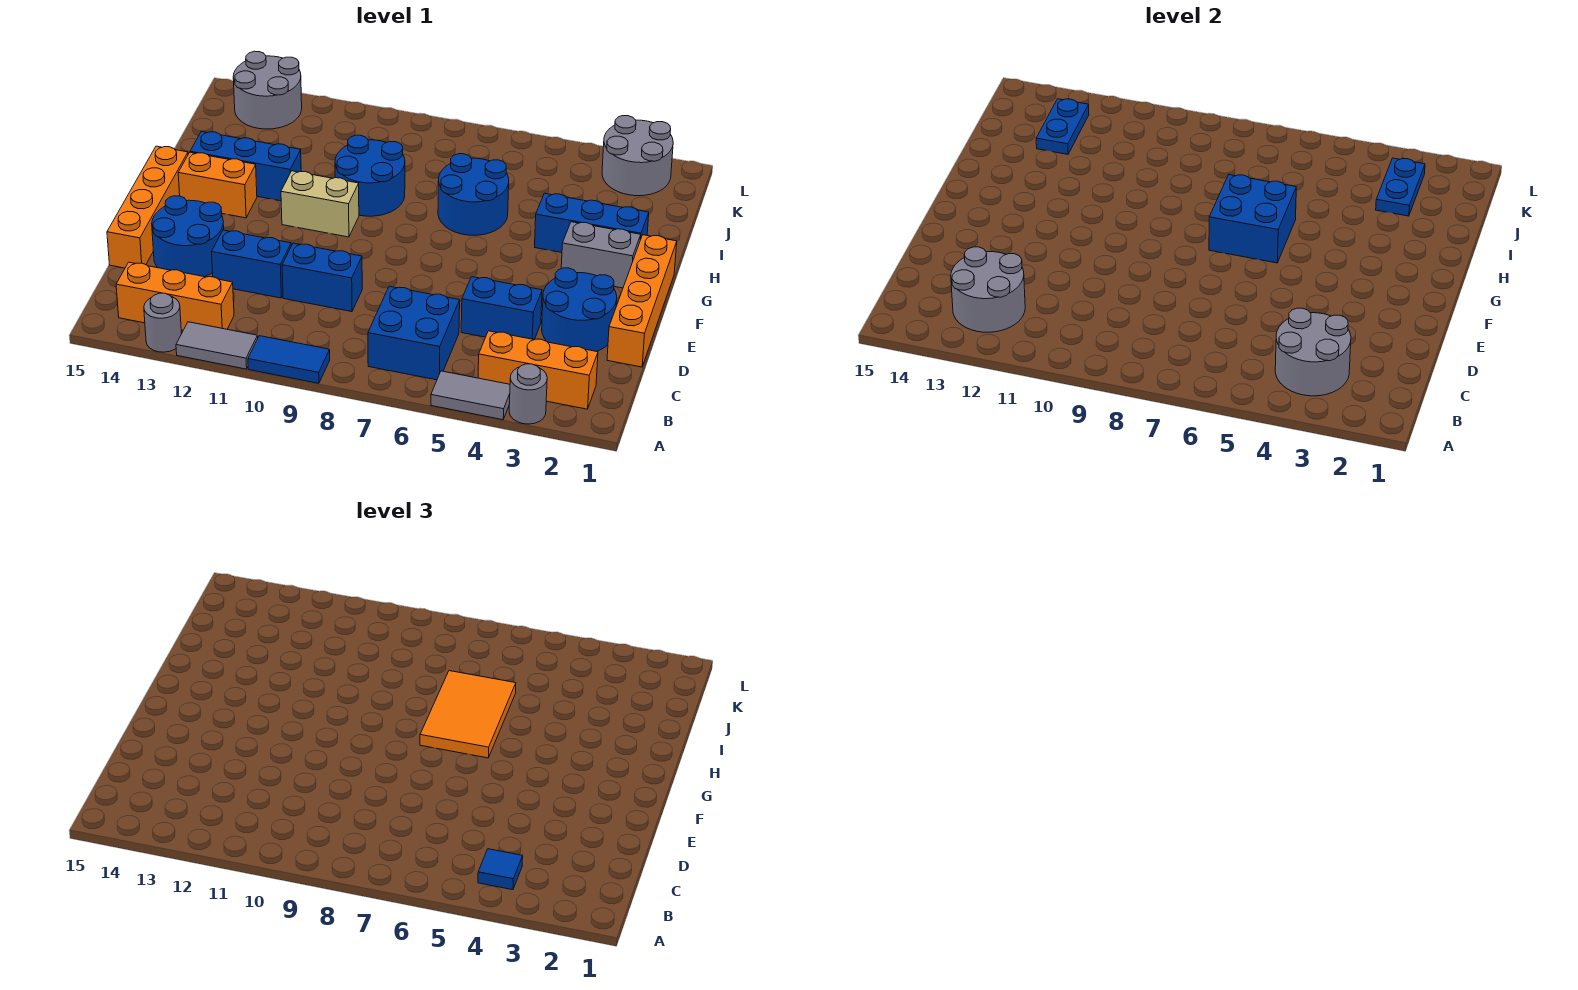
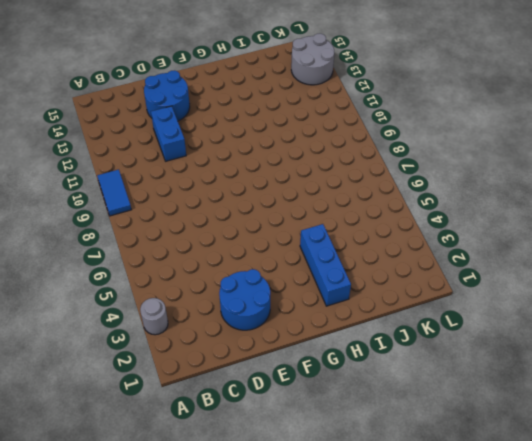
none -> grey tile A4:A5 level 1
none -> grey tile A11:A12 level 1
none -> grey round brick A13 level 1
none -> orange brick B2:B4 level 1

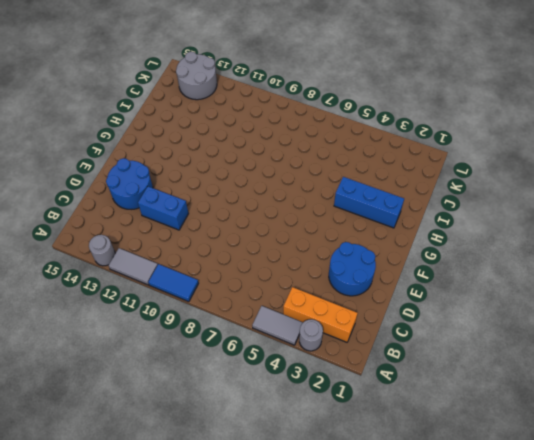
none -> blue brick B6:C7 level 1
none -> orange brick B12:B14 level 1
none -> orange brick D1:G1 level 1
none -> blue brick D4:D5 level 1

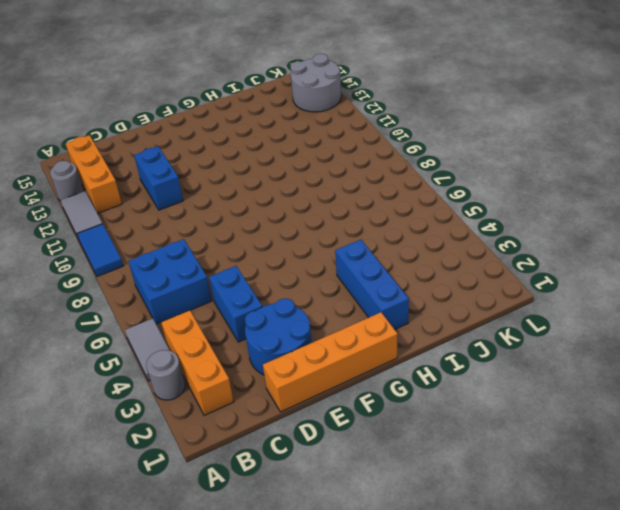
none -> blue brick D9:D10 level 1
none -> blue round brick D13:E14 level 1
none -> orange brick D15:G15 level 1
none -> grey brick G2:G3 level 1

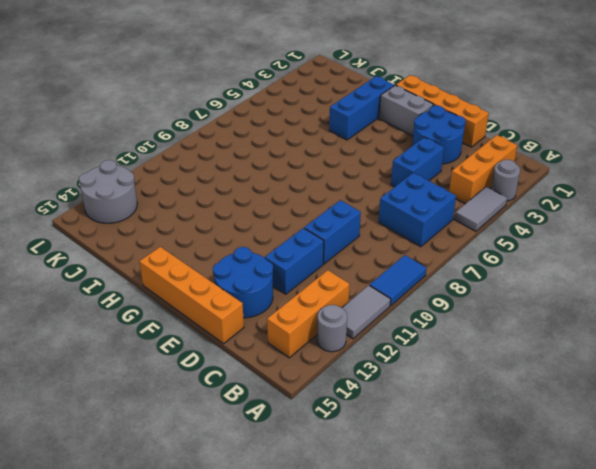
grey brick F2:G2 level 1 -> grey brick G2:G3 level 1
none -> tan brick G10:G11 level 1
none -> orange brick G13:G14 level 1
none -> blue round brick H6:I7 level 1
none -> blue round brick H9:I10 level 1

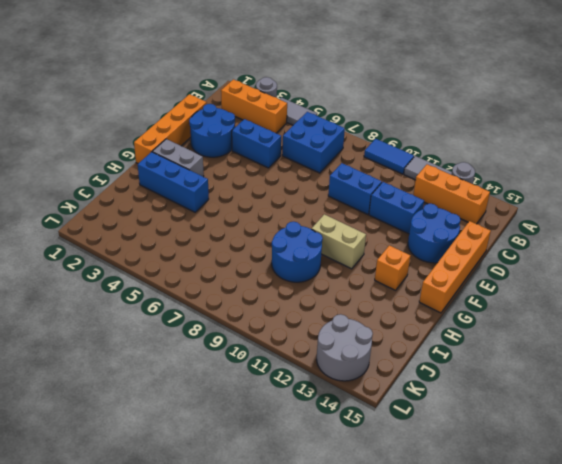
orange brick G13 level 1 -> orange brick G13:G14 level 1
none -> blue round brick H6:I7 level 1
none -> blue brick H12:H14 level 1
none -> grey round brick K2:L3 level 1
none -> grey round brick B3:C4 level 2

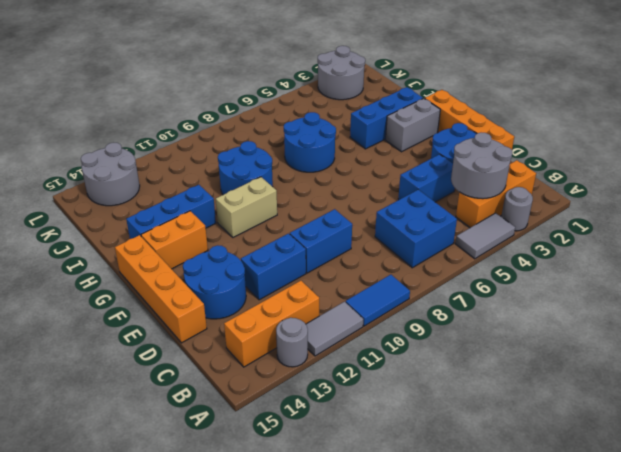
none -> grey round brick B12:C13 level 2
none -> blue brick G6:H7 level 2
none -> blue plate J3:K3 level 2
none -> blue plate J13:K13 level 2

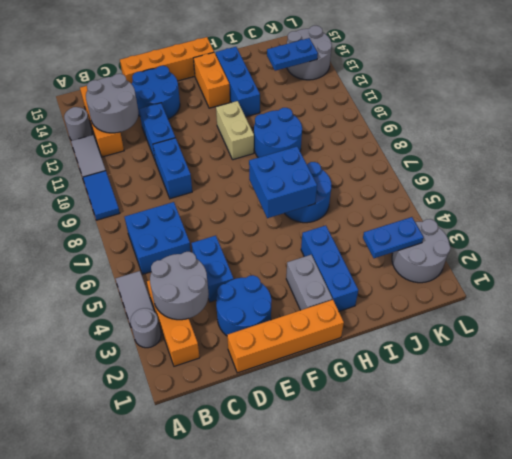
none -> blue tile B4 level 3
none -> orange tile G6:I7 level 3

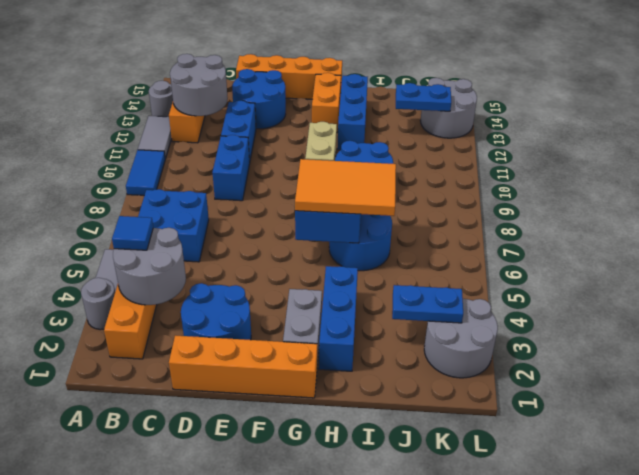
none -> blue brick D4:D5 level 1

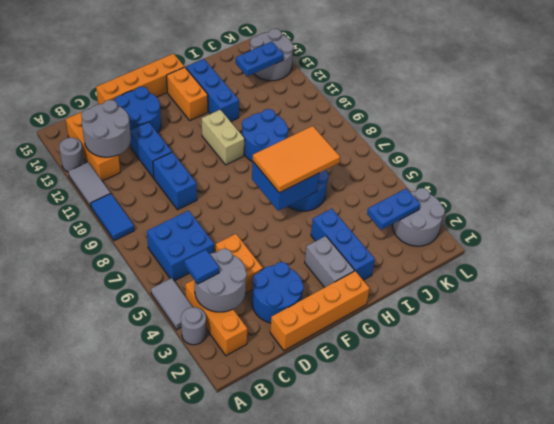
orange brick D4:D5 level 1 -> blue brick D4:D5 level 1

